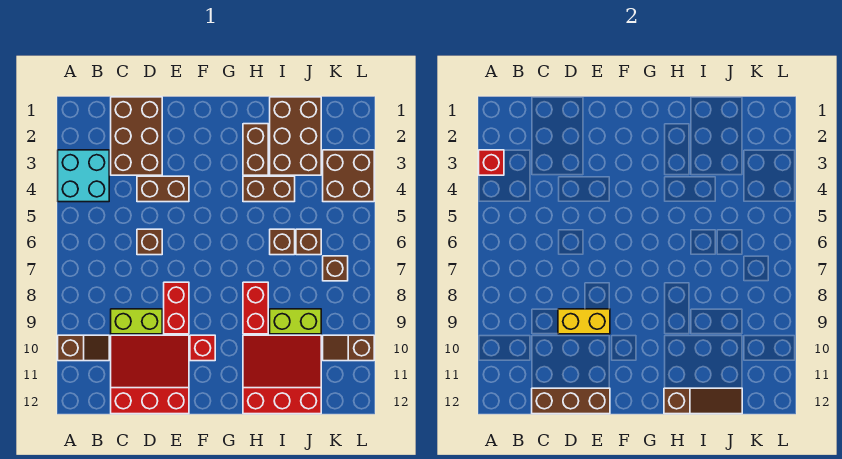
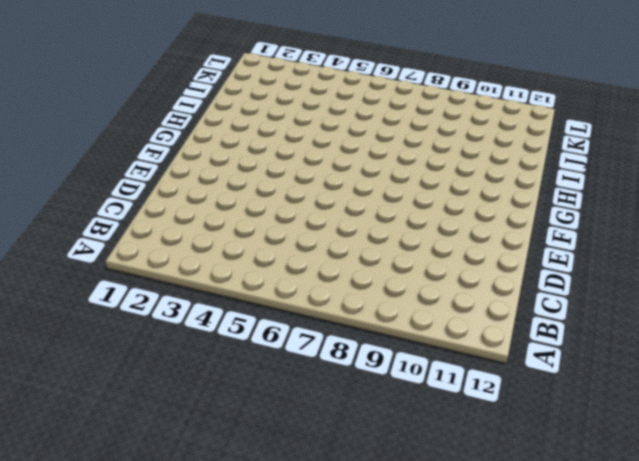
none -> cyan brick A3:B4 level 1
none -> brown slope A10:B10 level 1 top A
none -> brown brick C1:D3 level 1

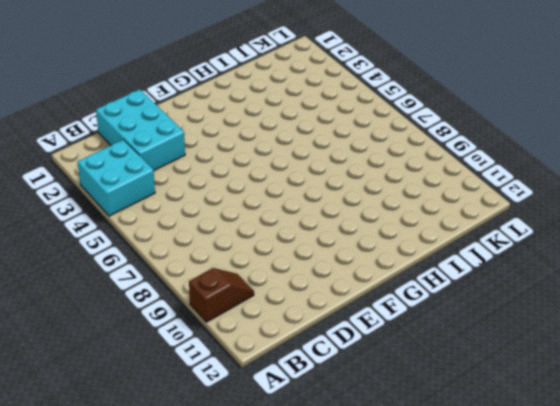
cyan brick C1:D3 level 1 -> brown brick C1:D3 level 1
none -> lime brick C9:D9 level 1
none -> red slope C10:E12 level 1 top 12
none -> brown brick D4:E4 level 1

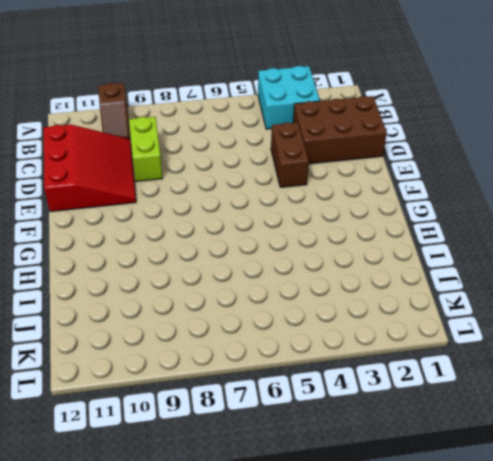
none -> brown brick D6 level 1
none -> red brick E8:E9 level 1
none -> red brick F10 level 1

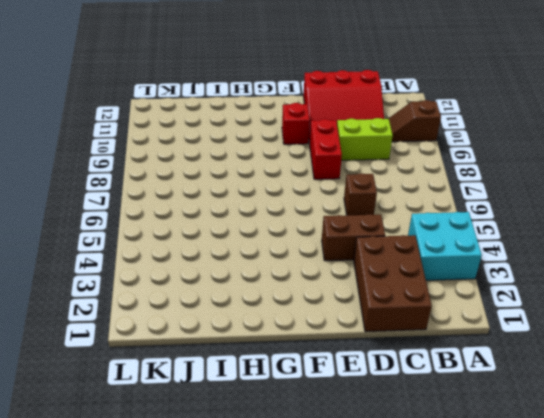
none -> brown brick H2:H3 level 1
none -> brown brick H4:I4 level 1
none -> red brick H8:H9 level 1

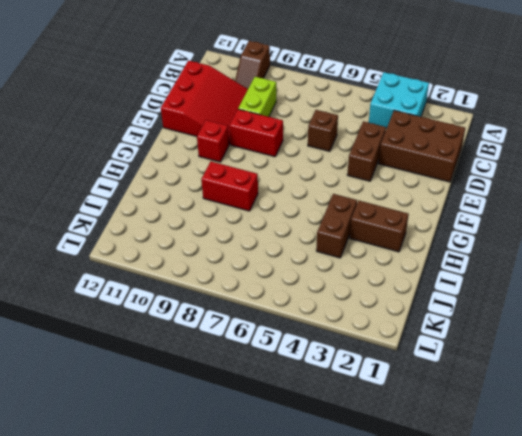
none -> red slope H10:J12 level 1 top 12
none -> brown brick I1:J3 level 1
none -> brown brick I6 level 1

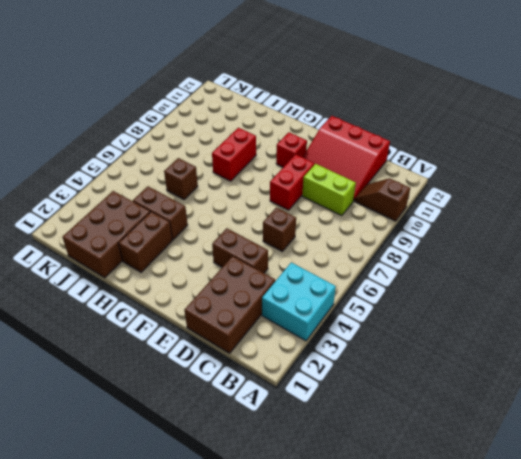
none -> red slope H10:J12 level 1 top 12
none -> lime brick I9:J9 level 1
none -> brown brick J6 level 1

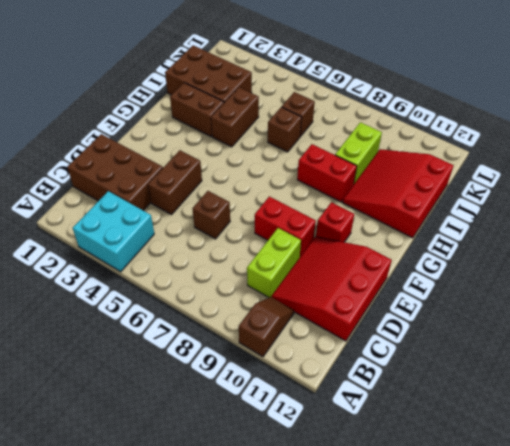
none -> brown brick K3:L4 level 1
none -> brown brick K7 level 1
none -> brown slope K10:L10 level 1 top L

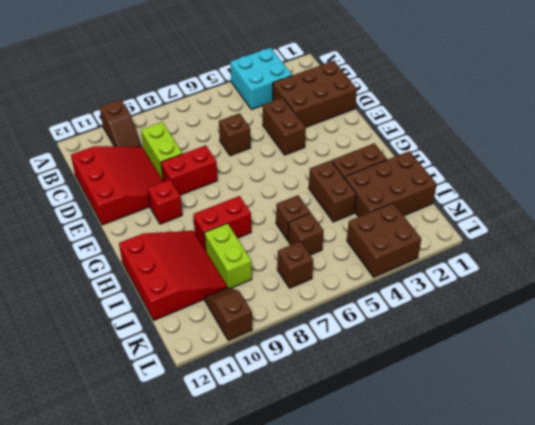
none -> red brick A3 level 2
none -> brown brick C12:E12 level 2
none -> yellow brick D9:E9 level 2

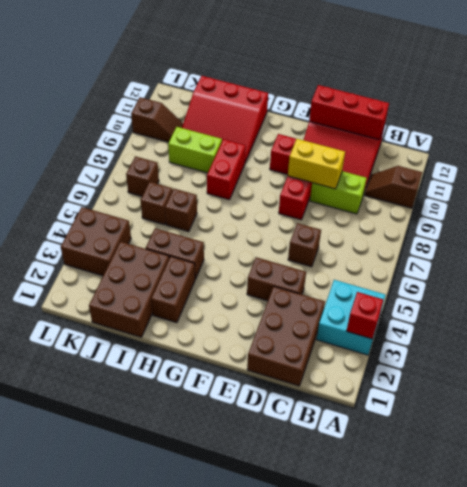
red brick C12:E12 level 2 -> brown brick C12:E12 level 2
none -> brown slope H12:J12 level 2 top H

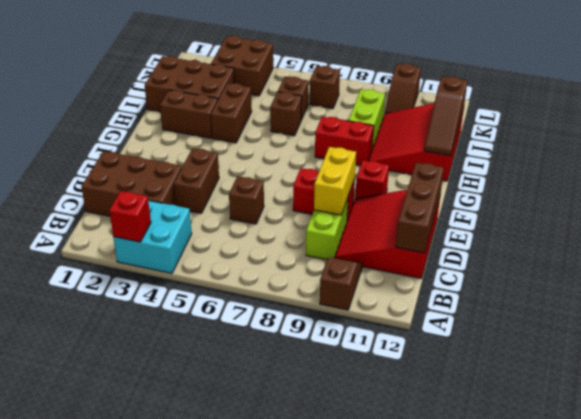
brown slope H12:J12 level 2 top J -> brown slope H12:J12 level 2 top H

